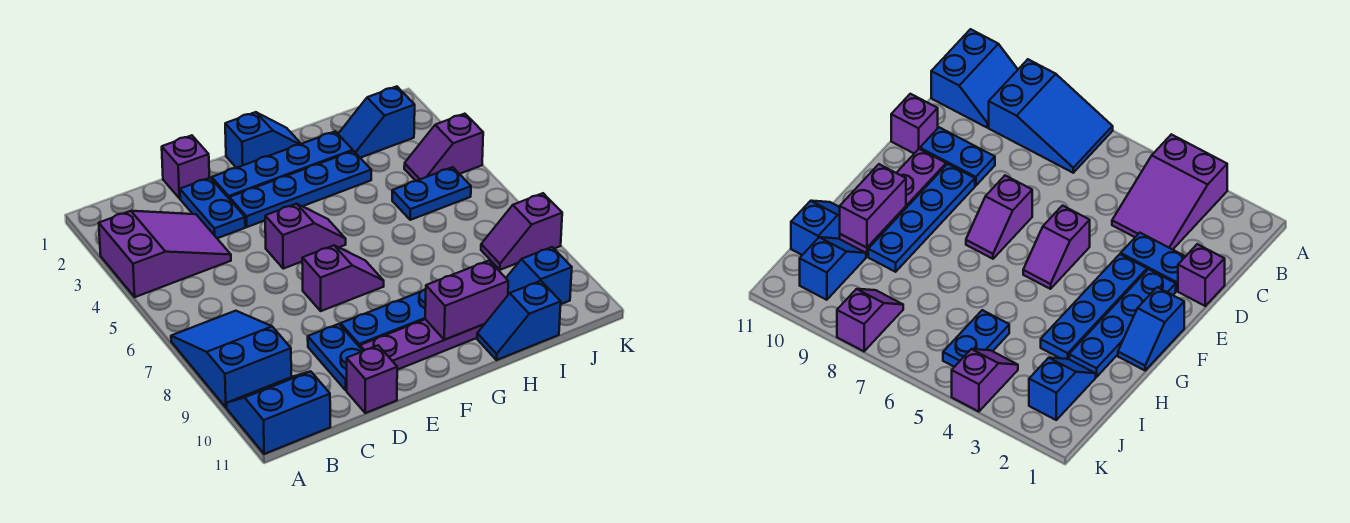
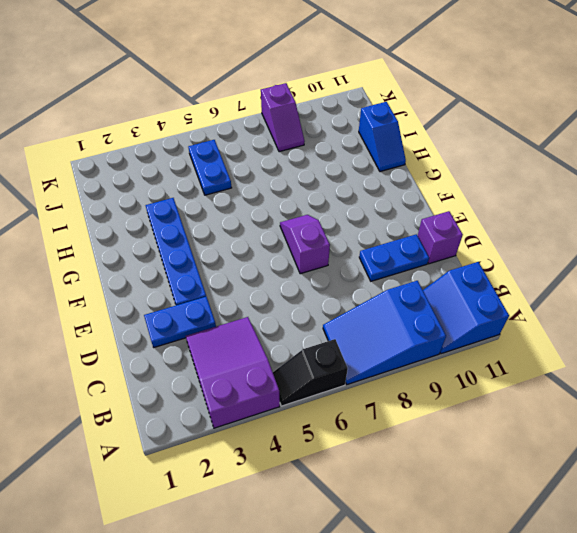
black slope A5:A6 level 1 top 6 -> none
none -> purple brick D1 level 1
none -> blue plate E2:H2 level 1
none -> purple slope E5:F5 level 1 top E

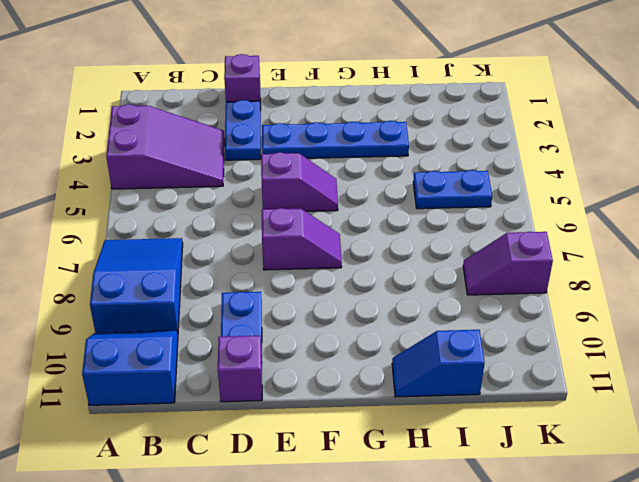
none -> blue plate E2:H2 level 1
none -> blue plate E9:H9 level 1
none -> purple plate E10:H10 level 1

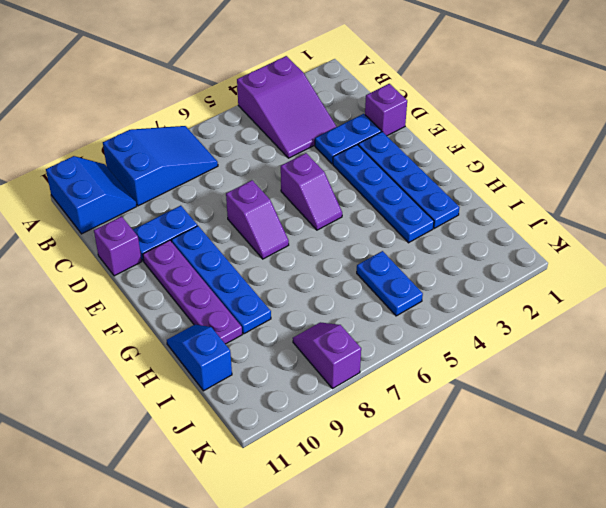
none -> blue slope F1:G1 level 1 top F
none -> blue slope I2:J2 level 1 top J
none -> blue slope I10:J10 level 1 top J

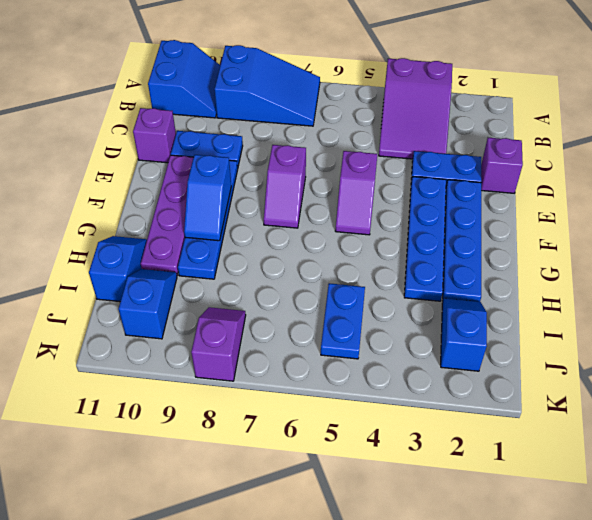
blue slope F9:G9 level 2 top F -> blue slope F1:G1 level 1 top F
none -> purple slope J4:K4 level 1 top K
none -> purple brick G10:H10 level 2

